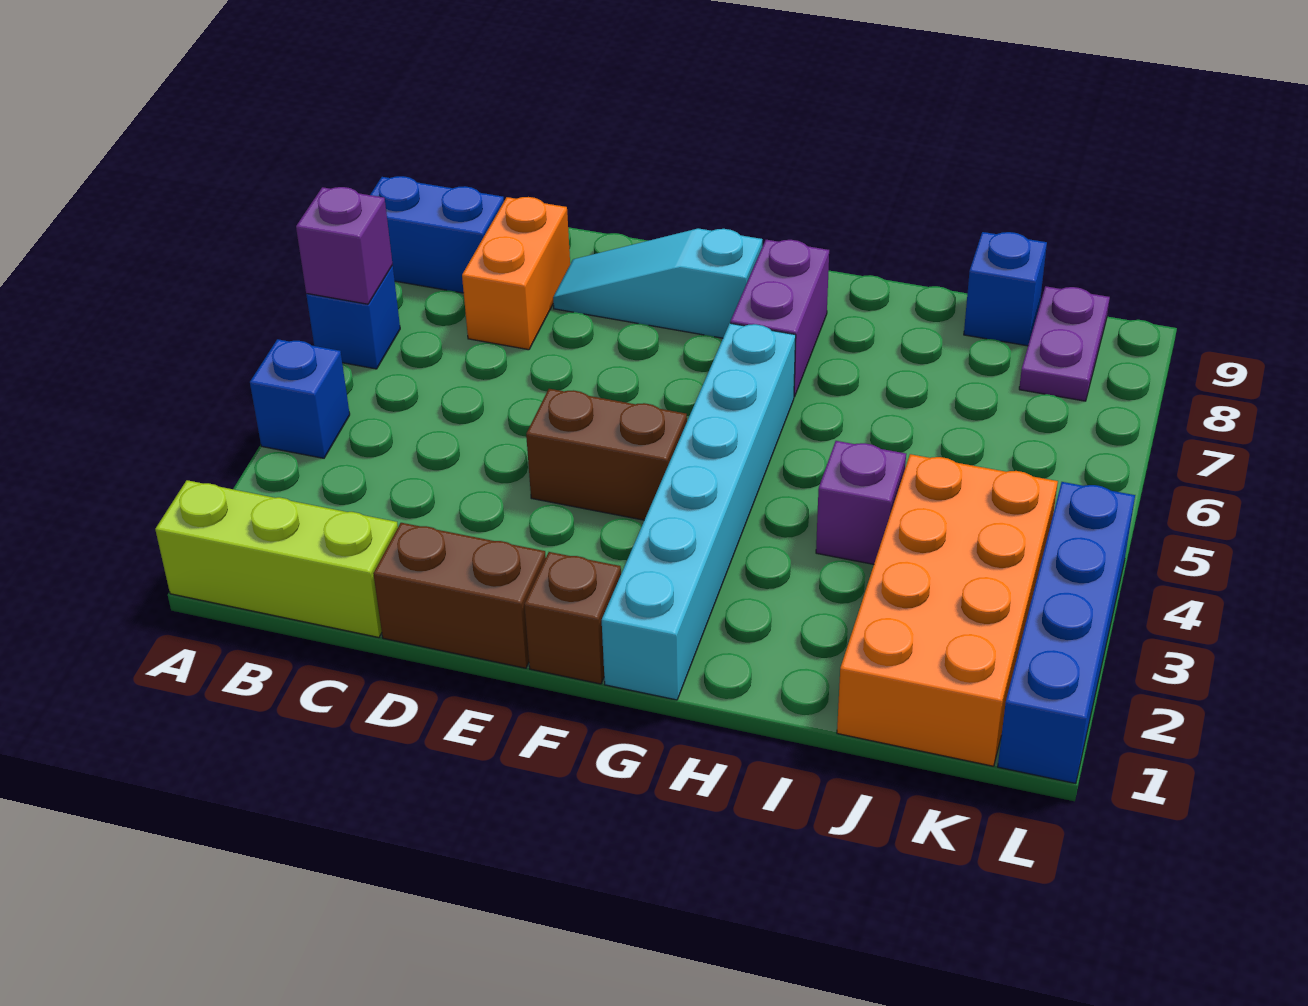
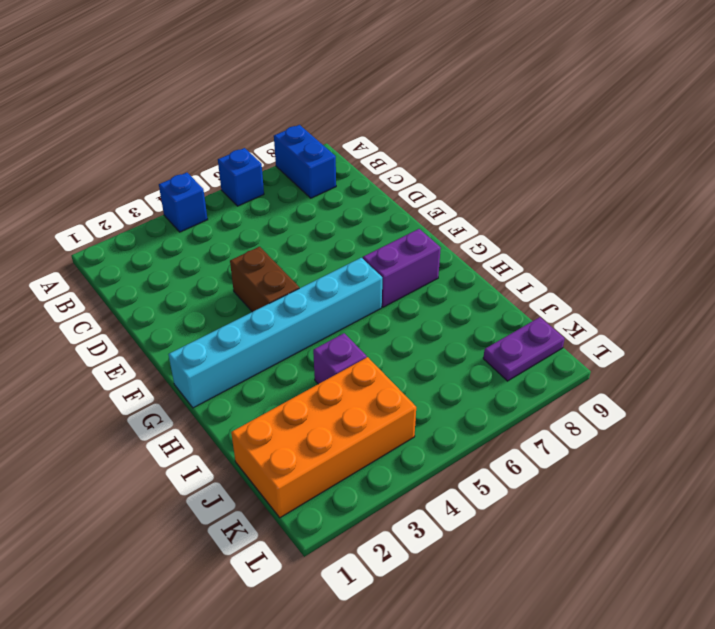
none -> lime brick A1:C1 level 1
none -> orange brick C7:C8 level 1
none -> brown brick D1:E1 level 1

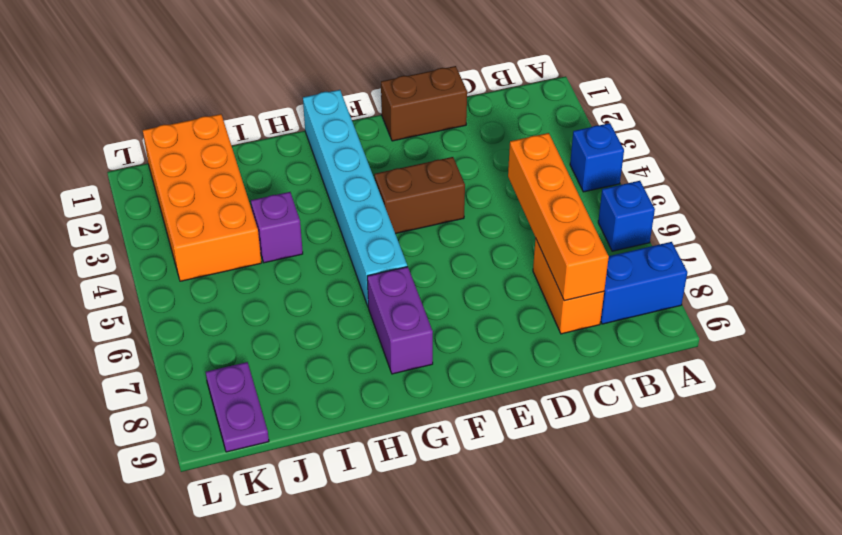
orange brick C5:C8 level 2 -> none
none -> lime brick A1:C1 level 1
none -> cyan slope D8:F8 level 1 top F
none -> brown brick F1 level 1

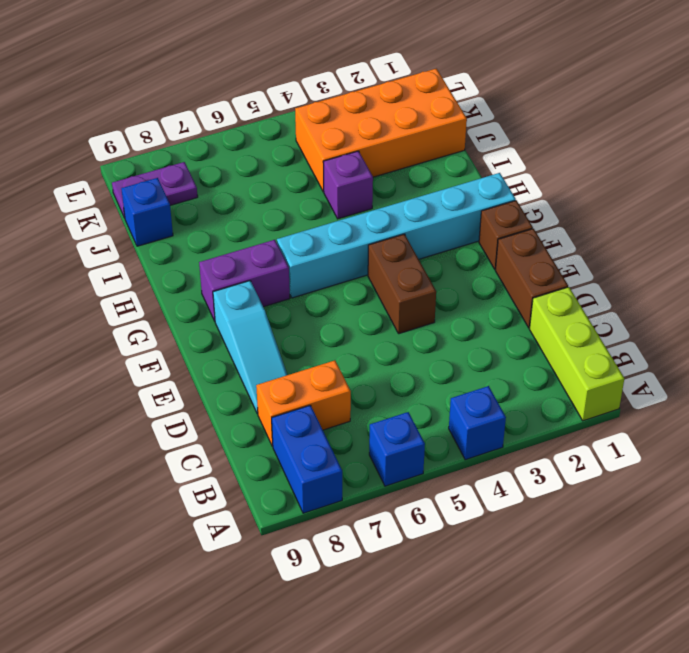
none -> blue brick L1:L4 level 1
none -> purple brick A6 level 2

